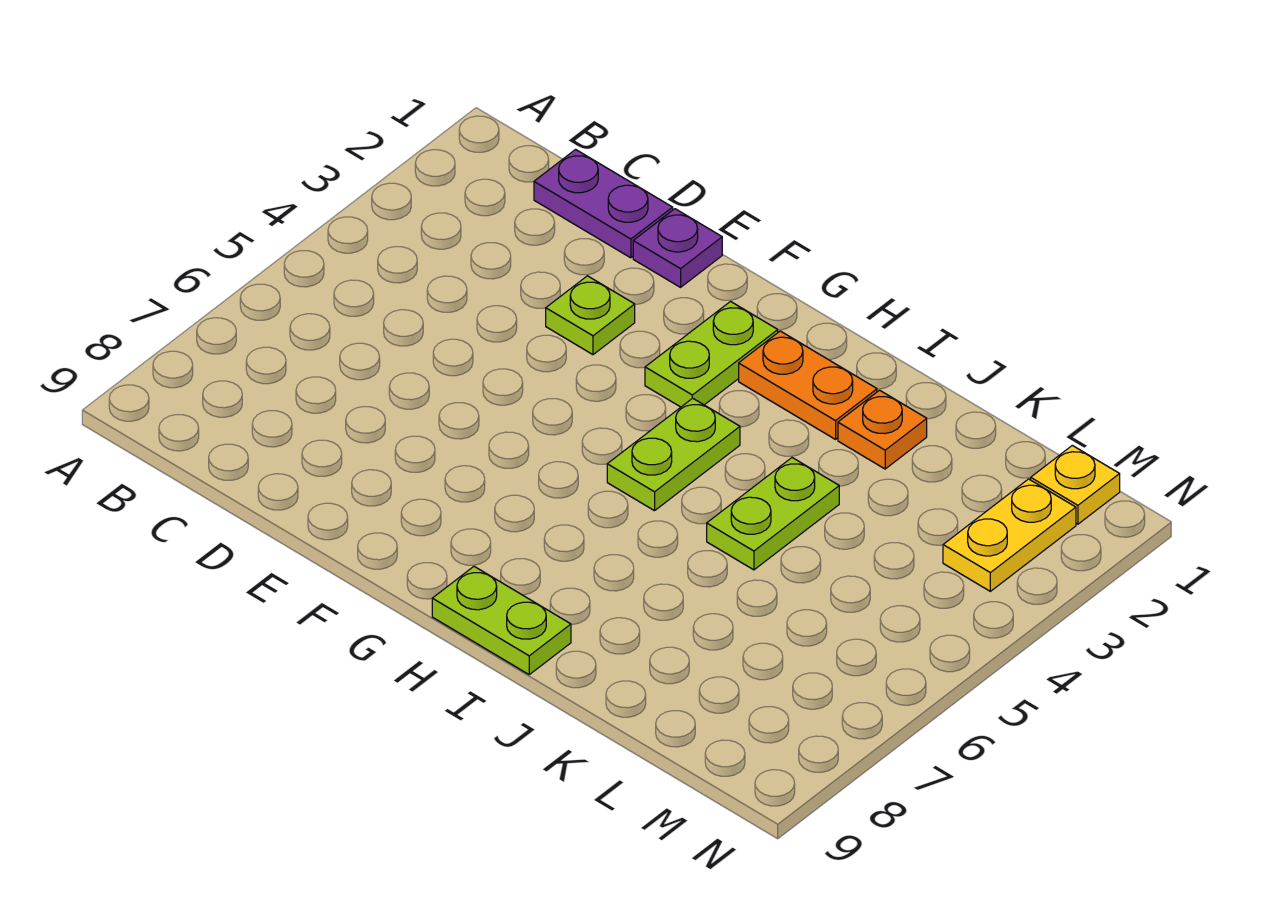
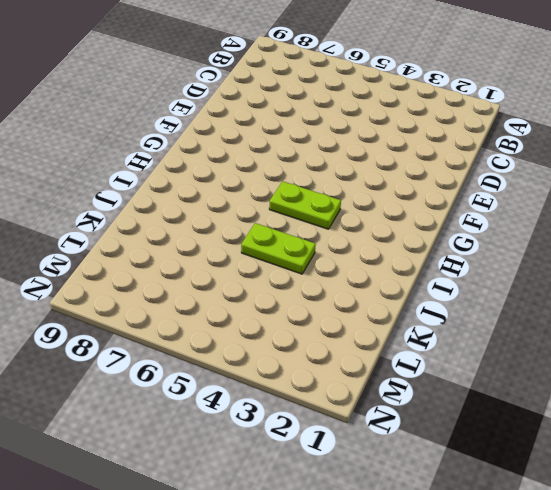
none -> purple plate C1:D1 level 1
none -> purple plate E1 level 1

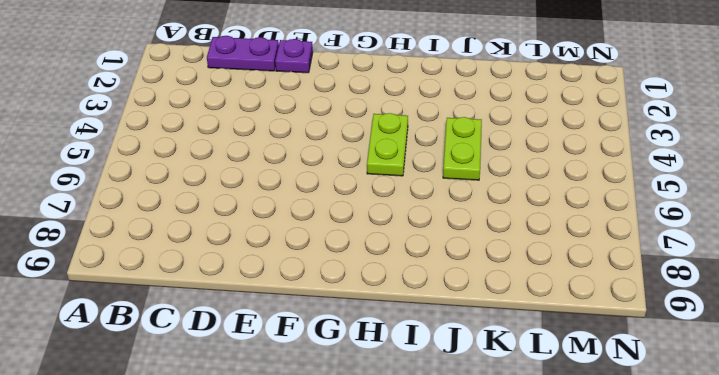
none -> lime plate E3 level 1
none -> lime plate G2:G3 level 1

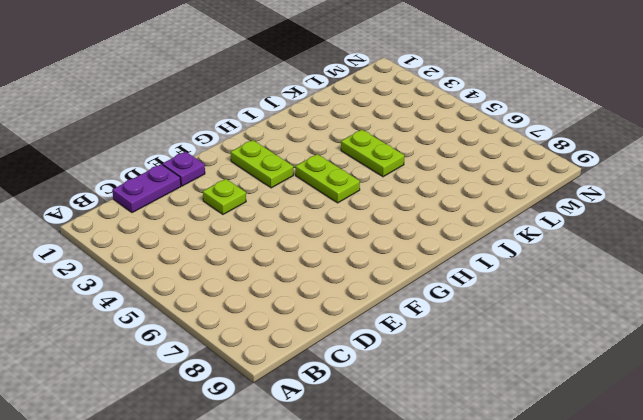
none -> orange plate H2:I2 level 1
none -> lime plate H9:I9 level 1

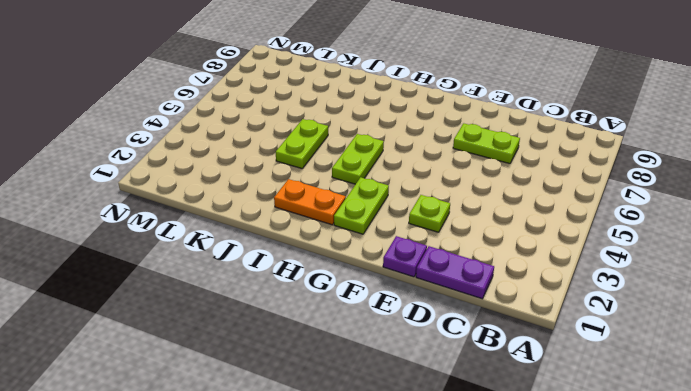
lime plate D7:E7 level 1 -> lime plate H9:I9 level 1
none -> orange plate J2 level 1
none -> yellow plate M1 level 1

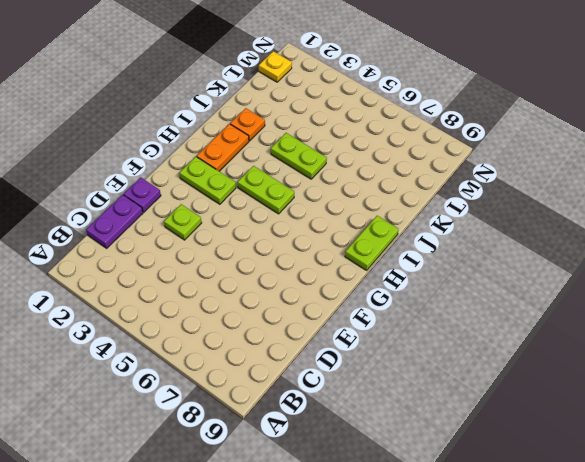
none -> yellow plate M2:M3 level 1

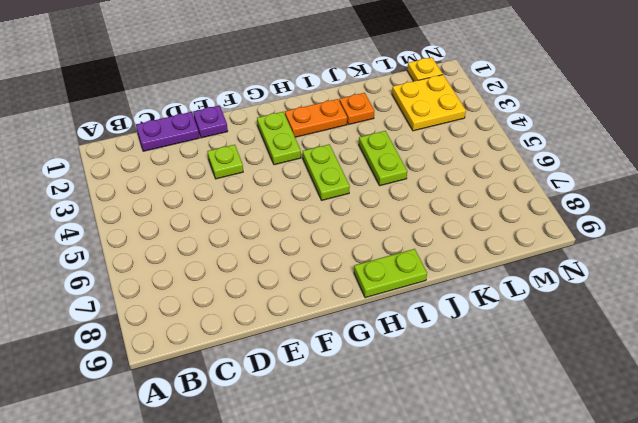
yellow plate L2:M3 level 1 -> yellow plate M2:M3 level 1

